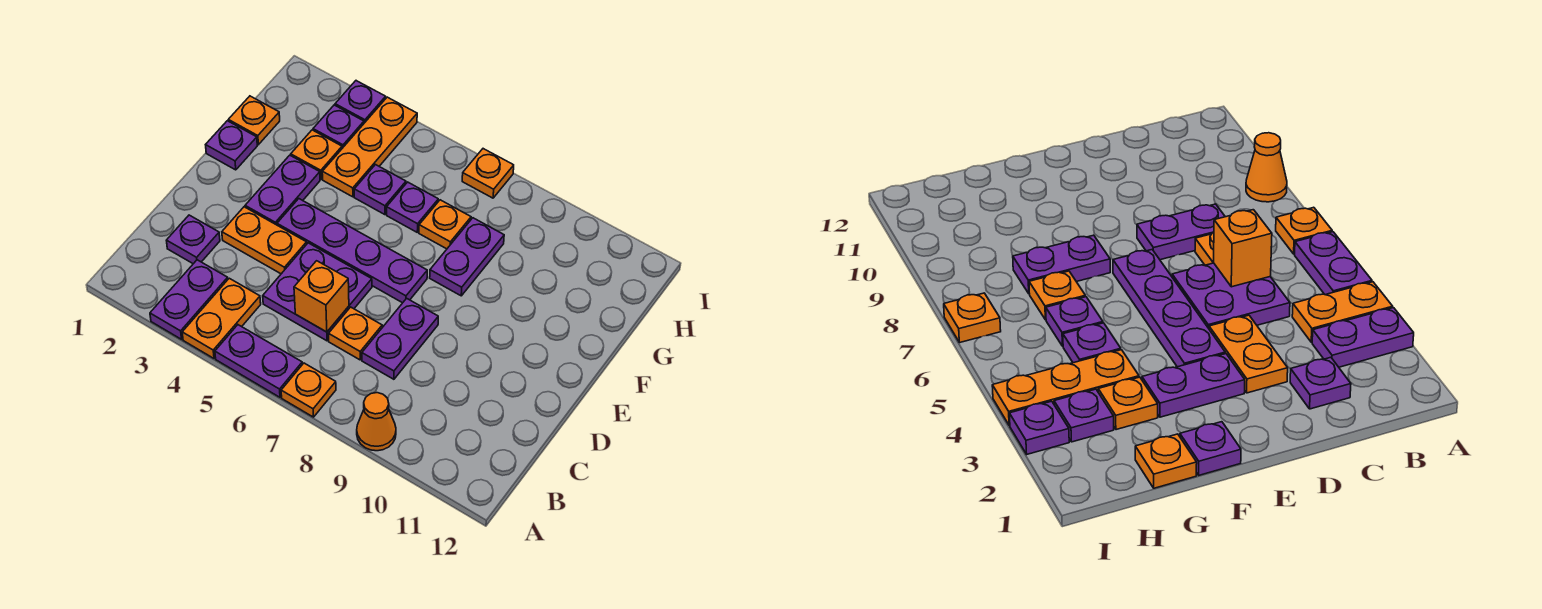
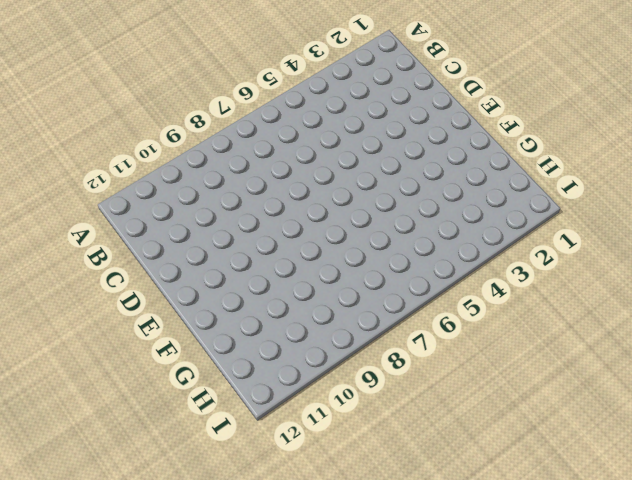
none -> purple plate A3:B3 level 1
none -> orange plate A4:B4 level 1
none -> purple plate A5:A6 level 1

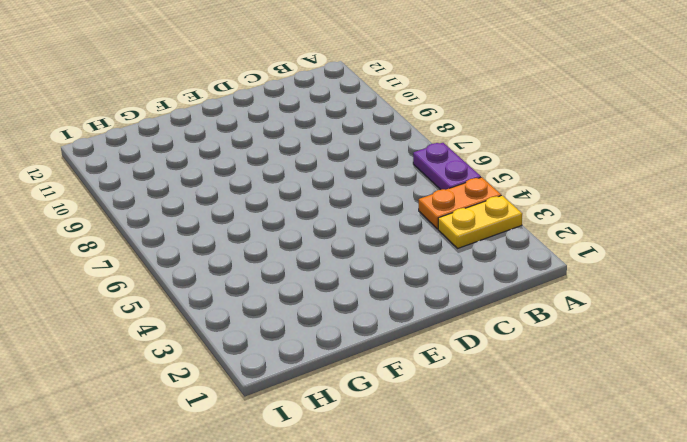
yellow plate A3:B3 level 1 -> purple plate A3:B3 level 1
none -> orange plate A7 level 1
none -> orange cone A9 level 1
none -> purple plate C2 level 1

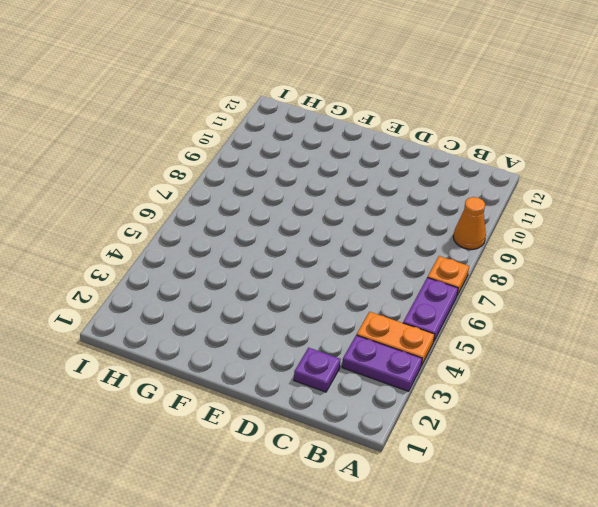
none -> purple plate C5:D6 level 1
none -> orange plate C7 level 1
none -> purple plate C8:D8 level 1

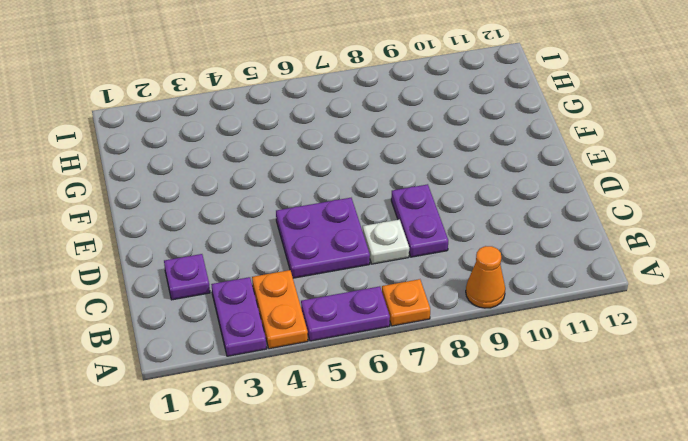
white plate C7 level 1 -> orange plate C7 level 1
none -> orange plate D3:D4 level 1
none -> purple plate E3:F3 level 1
none -> purple plate E4:E7 level 1

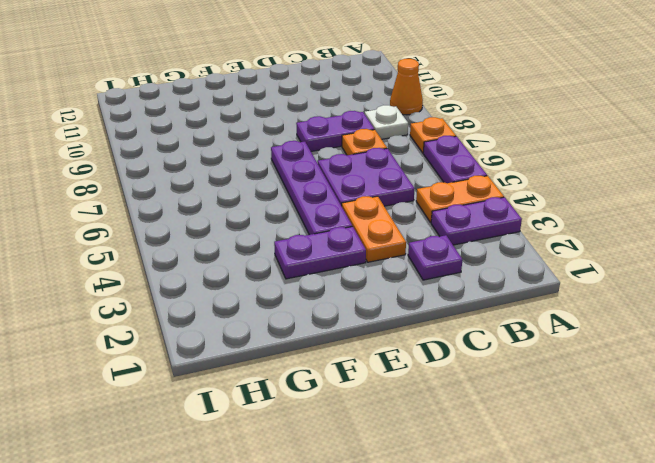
white plate B8 level 1 -> none
none -> purple plate F1 level 1
none -> purple plate F8:G8 level 1
none -> orange plate G1 level 1

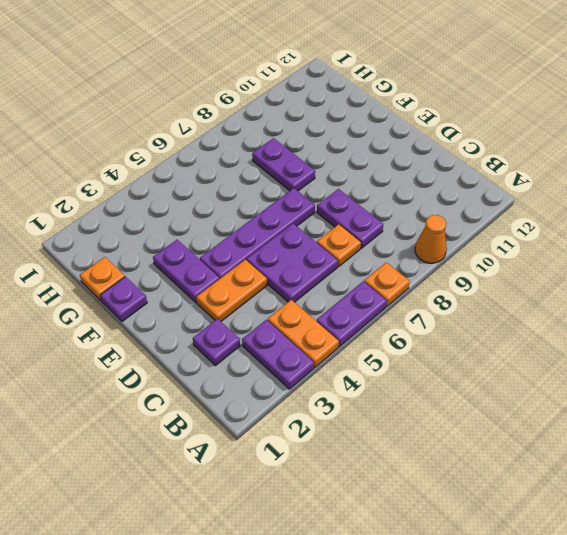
none -> orange plate G3 level 1
none -> orange plate G4:I4 level 1
none -> purple plate G5 level 1

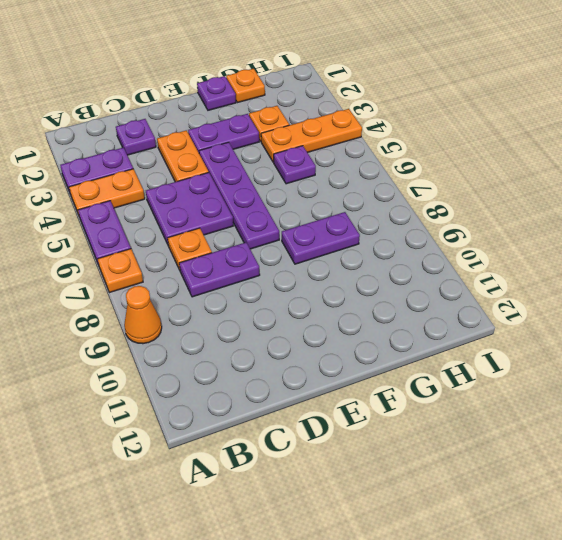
none -> purple plate G6 level 1
none -> orange plate G7 level 1
none -> purple plate H3 level 1

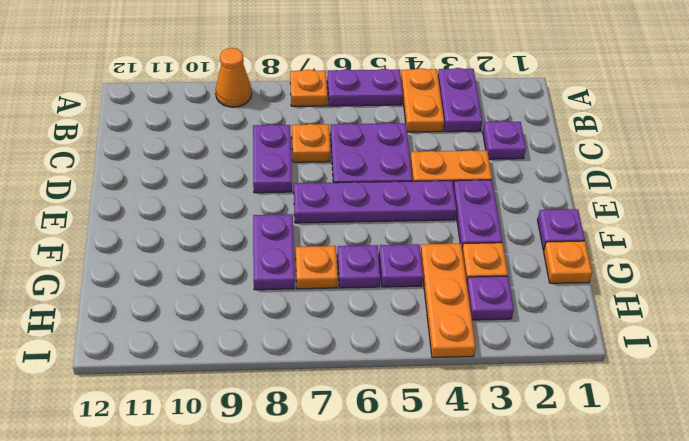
none -> purple plate I3 level 1
none -> orange plate I7 level 1
none -> orange brick C6 level 2

